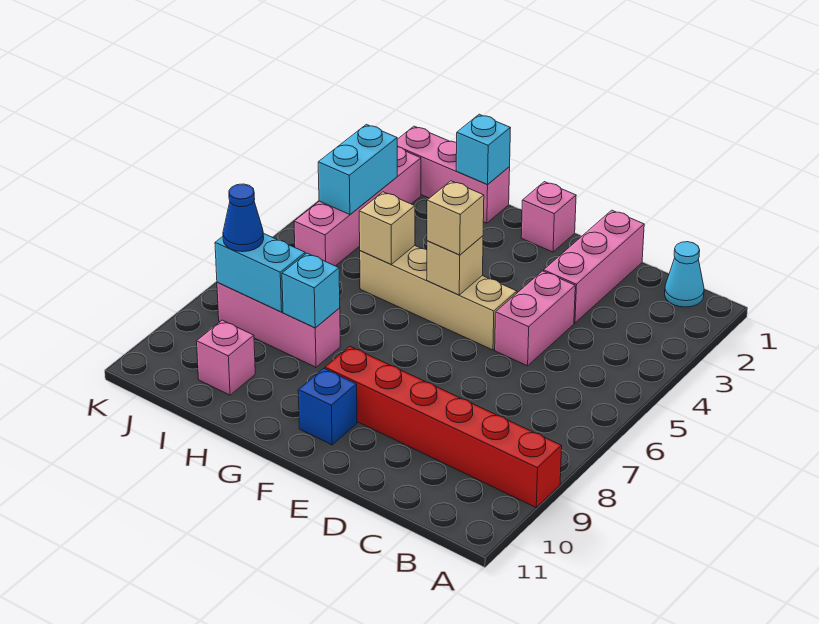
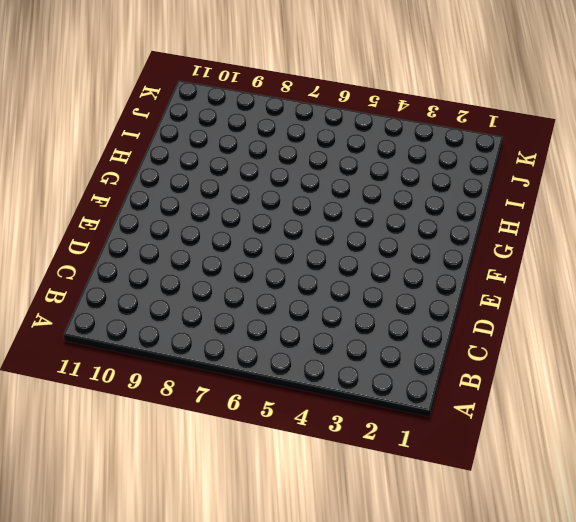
none -> red brick A9:F9 level 1
none -> cyan cone B1 level 1
none -> pink brick D1:D3 level 1

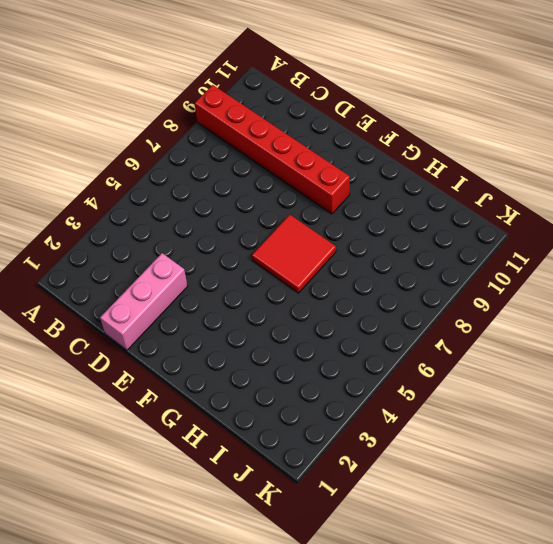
red tile F6:G7 level 1 -> none
none -> cyan cone B1 level 1
none -> pink brick D4:D5 level 1
none -> tan brick E5:H5 level 1

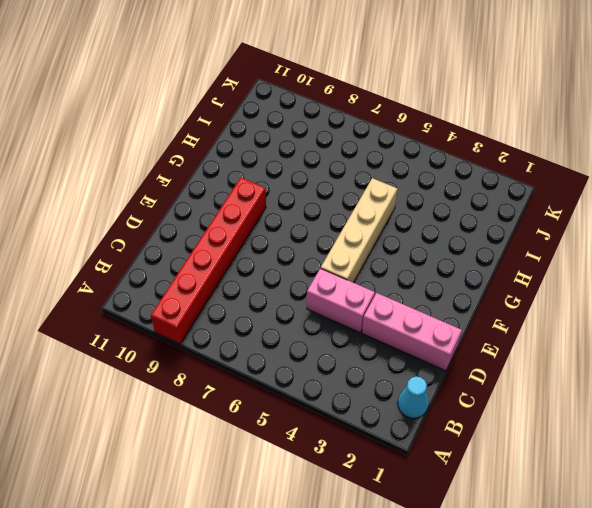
none -> pink brick F1 level 1
none -> blue brick F10 level 1
none -> pink brick H1:J1 level 1

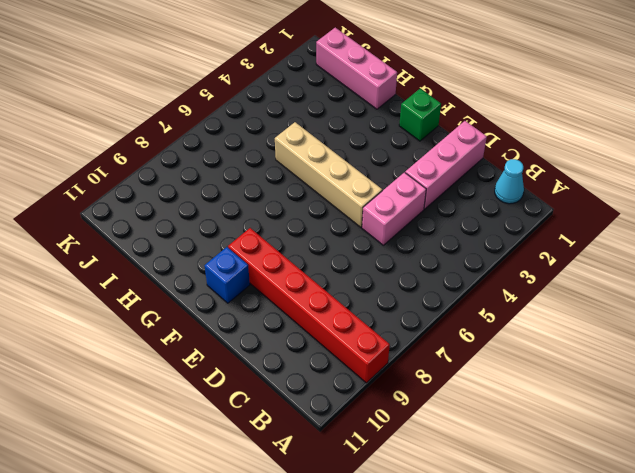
green brick F1 level 1 -> pink brick F1 level 1
none -> pink brick H8:J8 level 1
none -> pink brick I10 level 1
none -> pink brick J2:J5 level 1

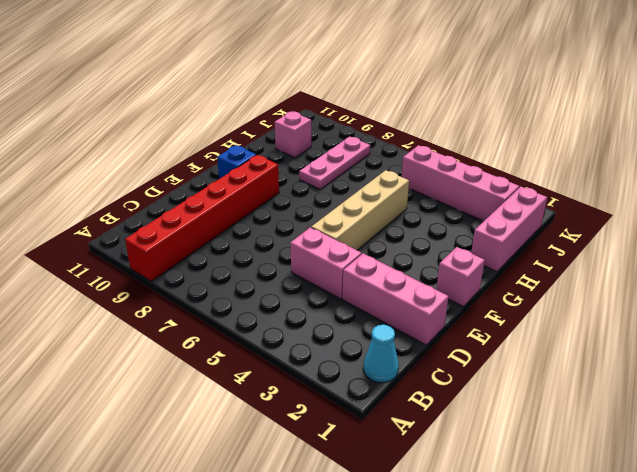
pink plate H8:J8 level 1 -> pink brick H8:J8 level 1
none -> tan brick F5 level 2
none -> cyan brick H1 level 2
none -> tan brick H5 level 2

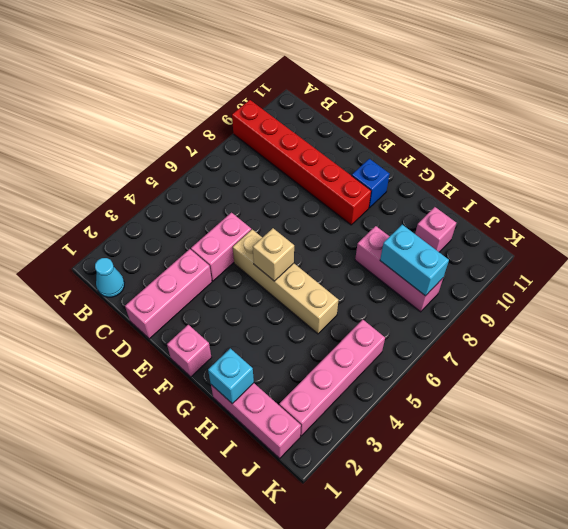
none -> tan brick H5 level 2
none -> cyan brick H8 level 2
none -> cyan brick J3:J4 level 2

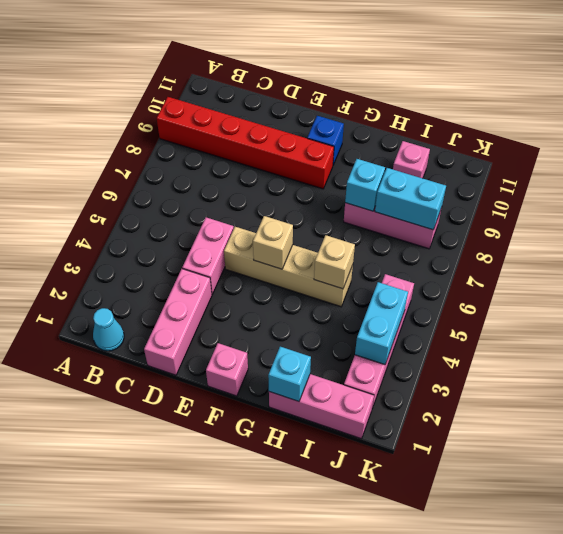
none -> tan brick F5 level 3
none -> blue cone J8 level 3

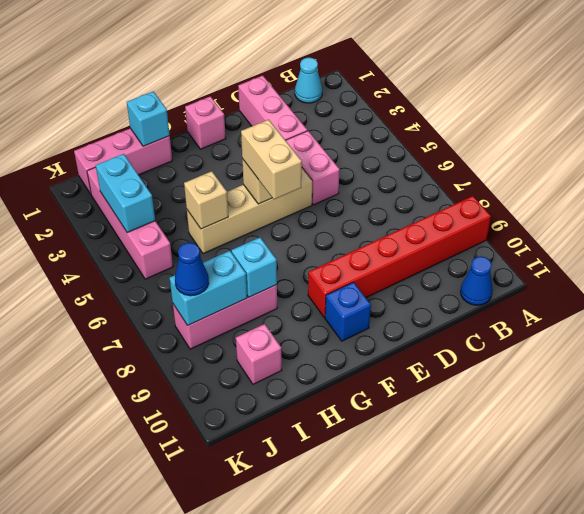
blue cone B11 level 1 -> none
tan brick F5:F6 level 3 -> tan brick F5 level 3

